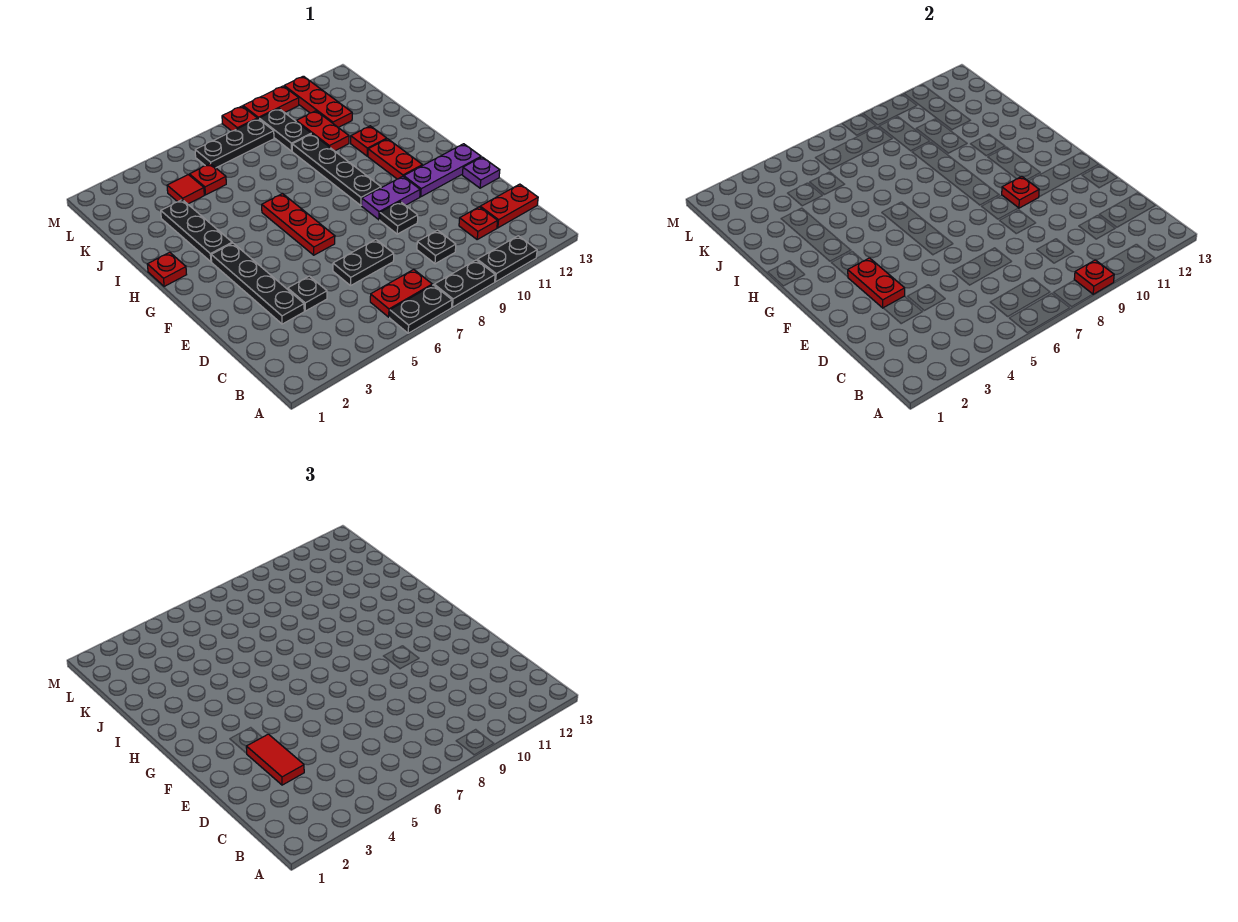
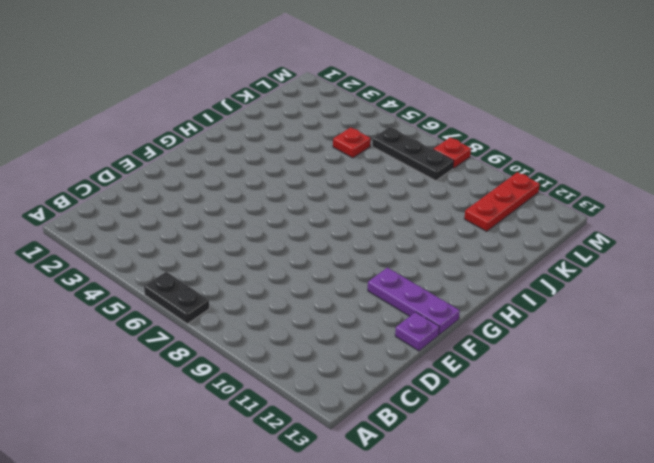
none -> black plate A8:A9 level 1
none -> black plate A10:A11 level 1
none -> red plate B6:B7 level 1
none -> black plate C9 level 1

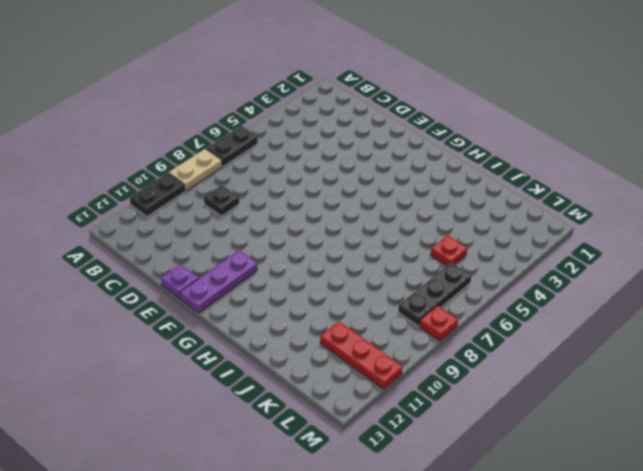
tan plate A8:A9 level 1 -> black plate A8:A9 level 1
none -> red plate B6:B7 level 1
none -> red plate C11 level 1
none -> red plate C12:C13 level 1
none -> black plate D3:G3 level 1

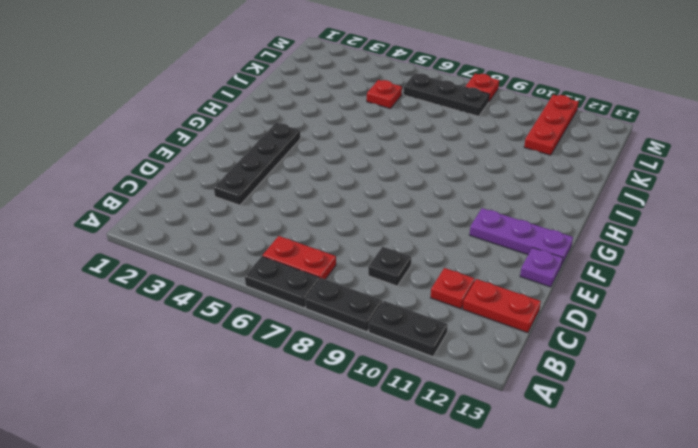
none -> black plate D4 level 1
none -> black plate D6:D7 level 1
none -> black plate E9 level 1
none -> red plate F6:H6 level 1

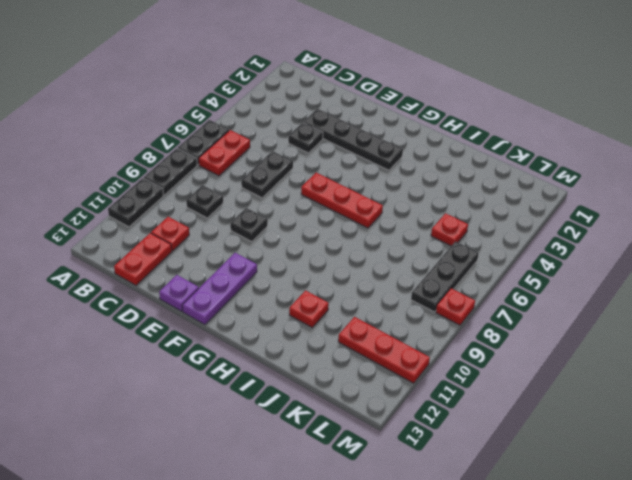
none -> purple plate F9:F10 level 1
none -> black plate G9:J9 level 1
none -> red plate G11:H11 level 1
none -> red plate H1 level 1

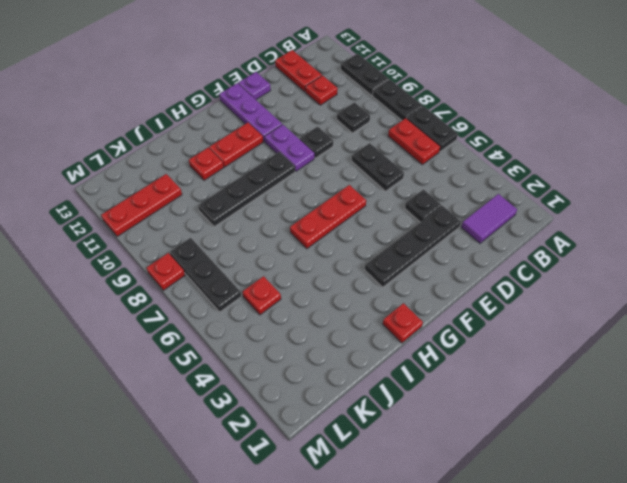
purple tile B2:C2 level 1 -> none
none -> black plate H3:J3 level 1
none -> red plate J10:K10 level 1
none -> red tile K4 level 1
none -> black plate K9:L9 level 1

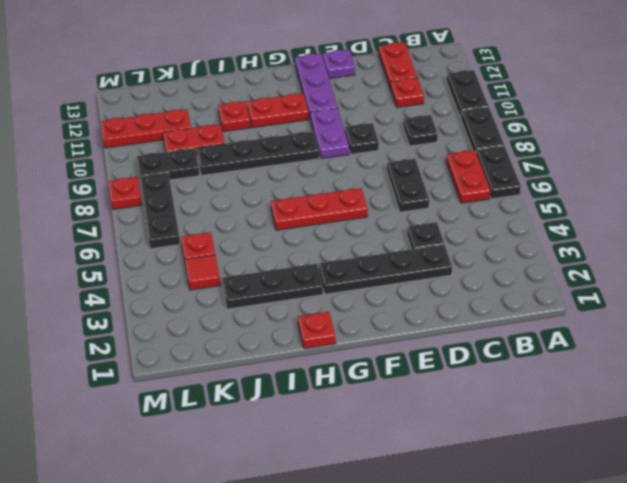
none -> red plate M9:M10 level 1
none -> red plate A9 level 2
none -> red plate E3:F3 level 2
none -> red plate F10 level 2

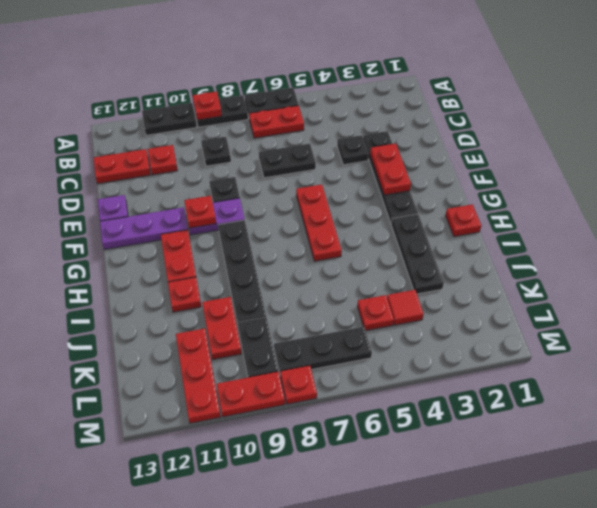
none -> red tile D3:E3 level 3

